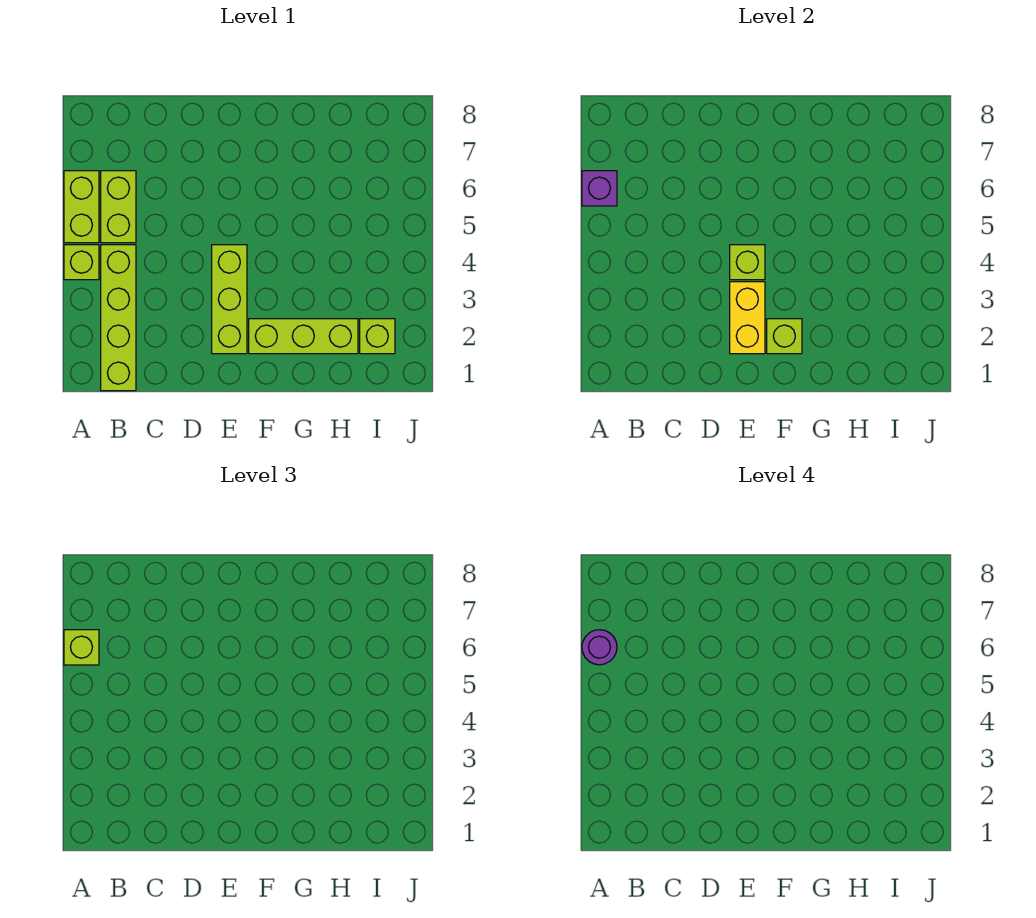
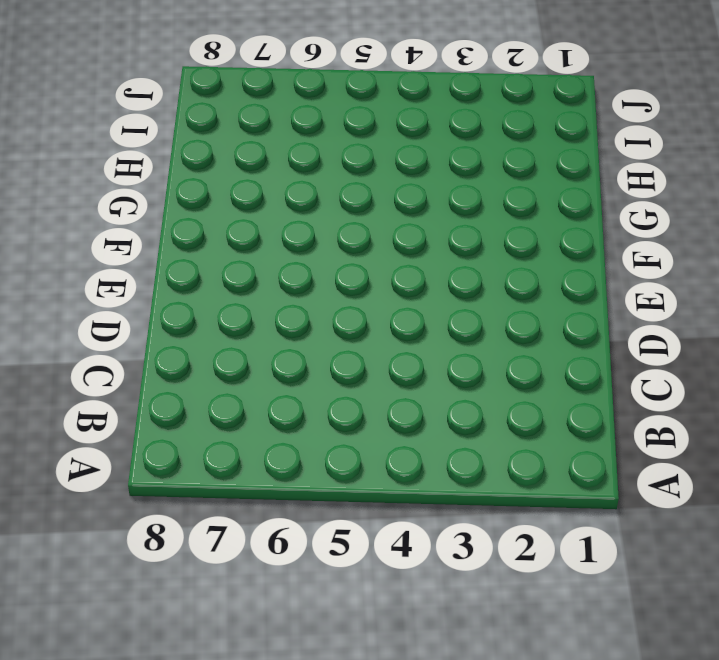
none -> lime brick A4 level 1
none -> lime brick A5:A6 level 1
none -> lime brick B1:B4 level 1

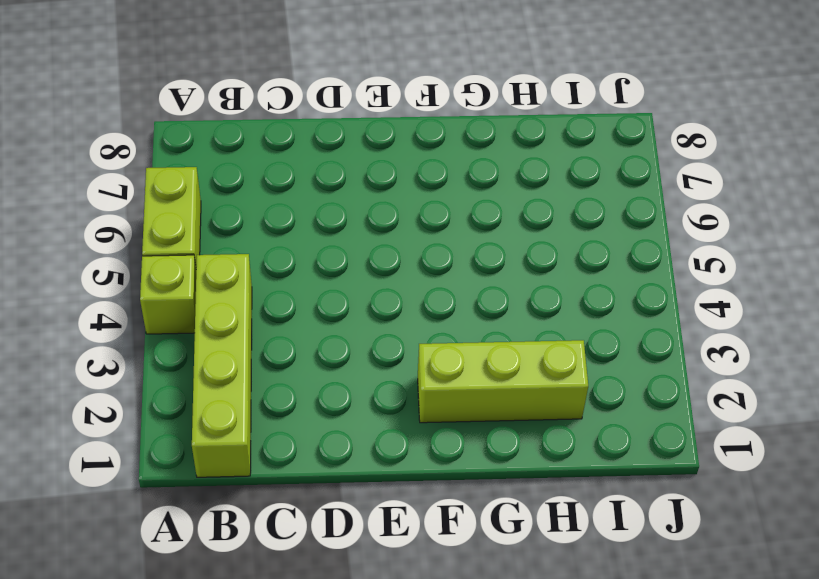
none -> lime brick B5:B6 level 1
none -> lime brick E2:E4 level 1
none -> lime brick I2 level 1

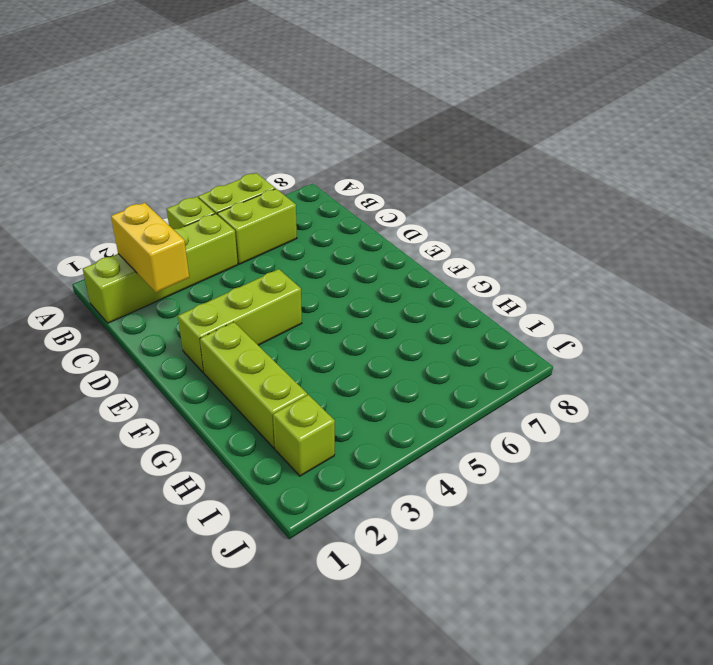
yellow brick B2:C2 level 2 -> yellow brick E2:E3 level 2
none -> purple brick A6 level 2
none -> lime brick E4 level 2
none -> lime brick F2 level 2

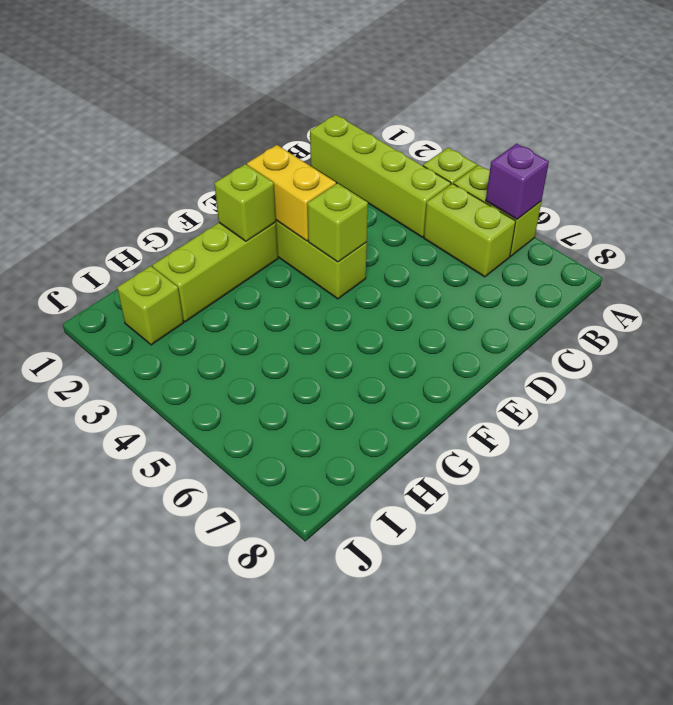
none -> lime brick A6 level 3
none -> purple round brick A6 level 4

